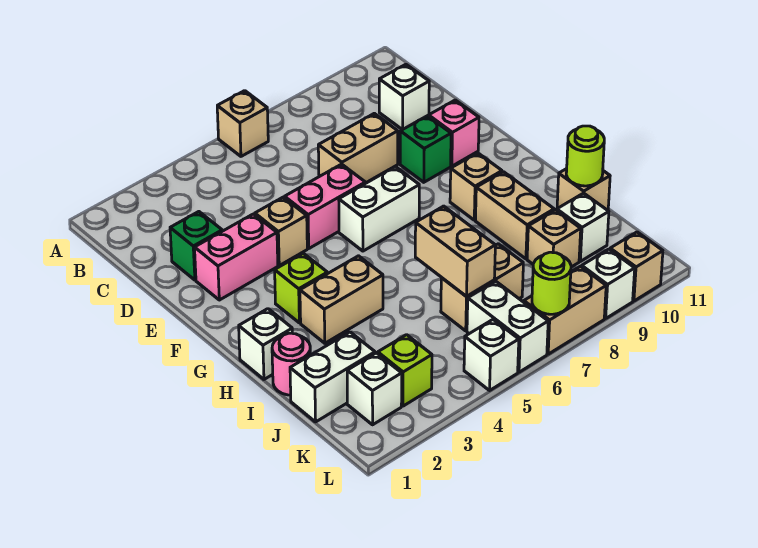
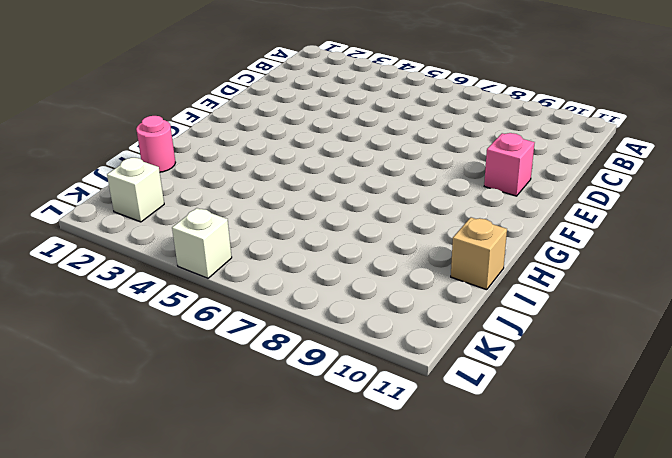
none -> tan brick A6 level 1
none -> white brick C10 level 1
none -> green brick D2 level 1
none -> tan brick D7:D8 level 1

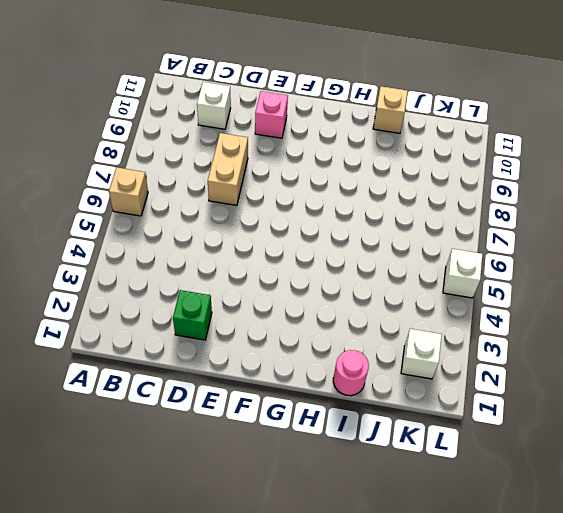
none -> pink brick E2:E3 level 1
none -> tan brick E4 level 1
none -> pink brick E5:E6 level 1
none -> green brick E9 level 1

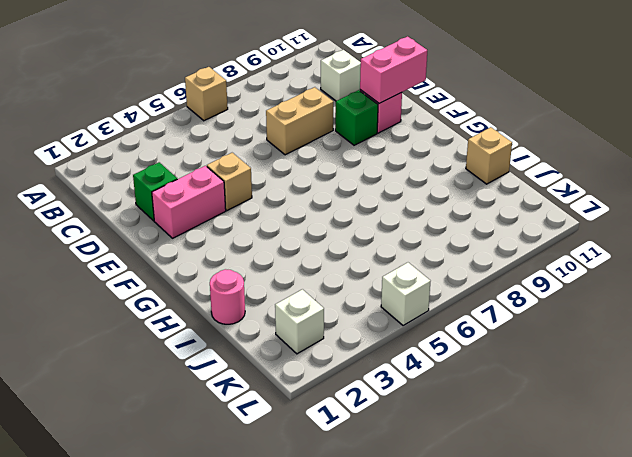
pink brick E10:E11 level 2 -> pink brick E5:E6 level 1
none -> white brick F6:F7 level 1
none -> lime brick G3 level 1
none -> tan brick G9 level 1
none -> white brick H1 level 1

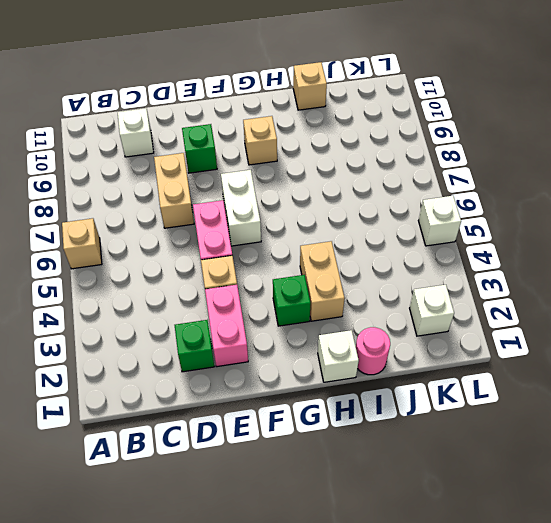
green brick G3 level 1 -> lime brick G3 level 1
none -> pink brick E10 level 1
none -> tan brick H9:I9 level 1
none -> white brick J1:J2 level 1
none -> tan brick J6:J7 level 1

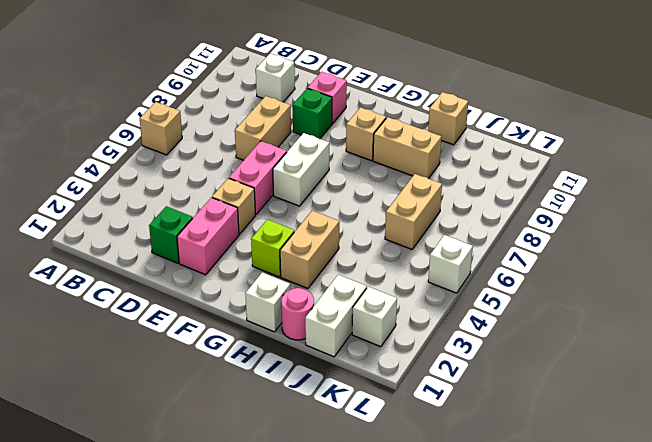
none -> tan brick J9 level 1
none -> white brick J10 level 1
none -> lime brick K3 level 1
none -> white brick K6:L6 level 1

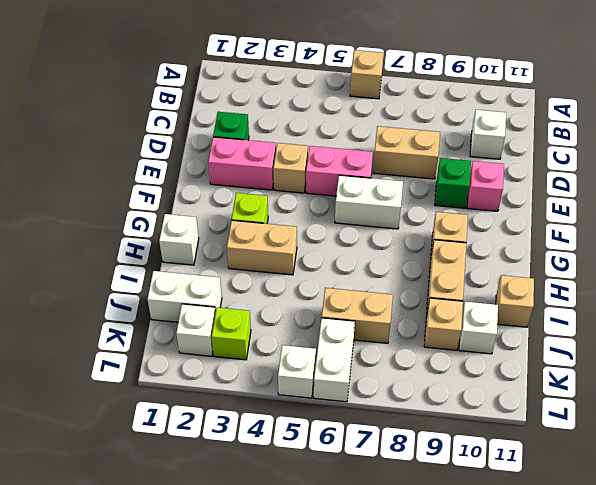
none -> pink round brick I1 level 1
none -> tan brick L7:L8 level 1
none -> white brick L9 level 1
none -> tan brick L10 level 1

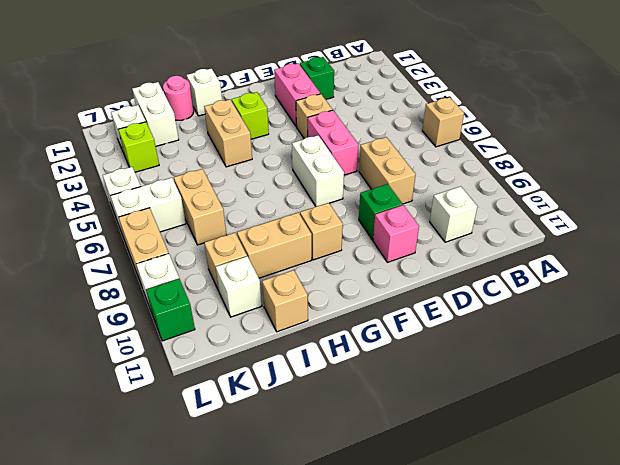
green brick L10 level 1 -> tan brick L10 level 1
none -> tan brick I6:J6 level 2
none -> lime round brick I11 level 2
none -> lime round brick L7 level 2

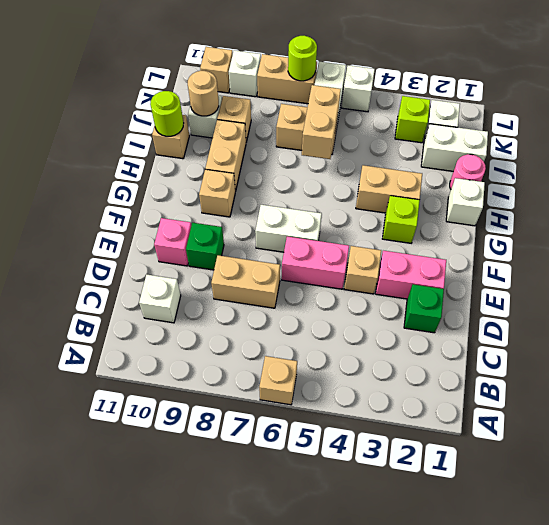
tan round brick J10 level 2 -> none

